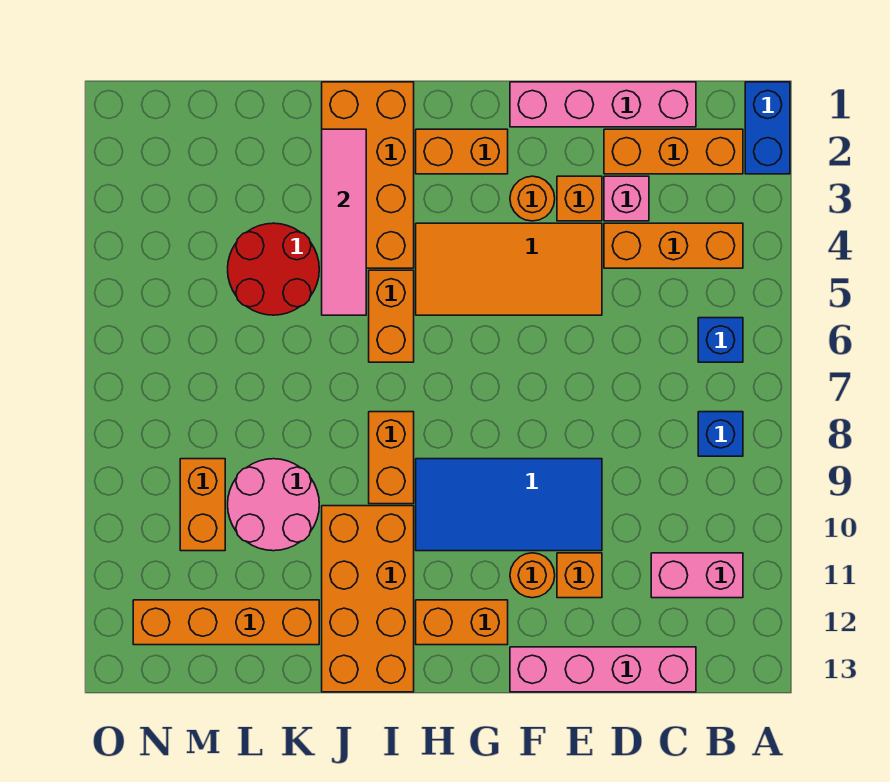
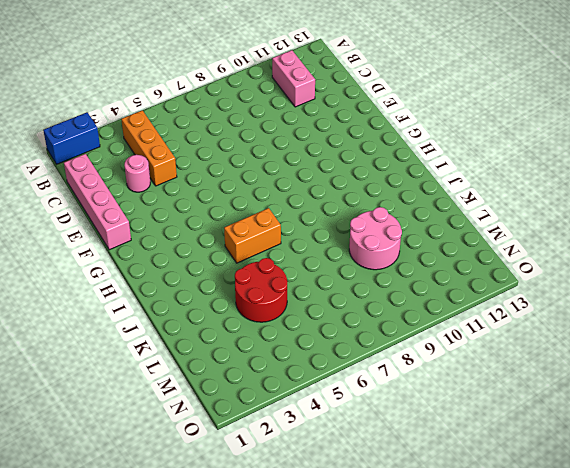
pink round brick D3 level 1 -> pink brick D3 level 1
none -> orange brick B2:D2 level 1
none -> blue brick B6 level 1
none -> blue brick B8 level 1

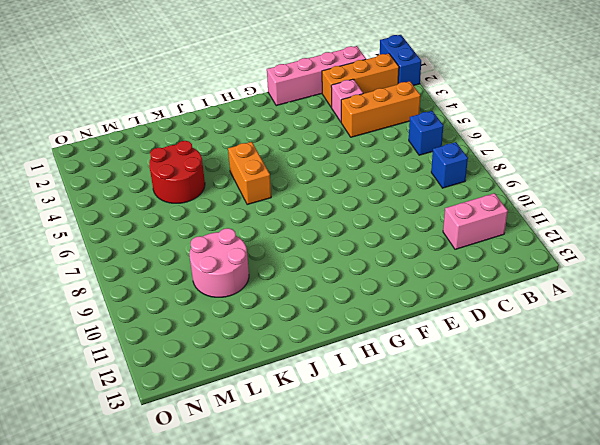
none -> pink brick C13:F13 level 1
none -> orange brick E3 level 1
none -> orange tile E4:H5 level 1

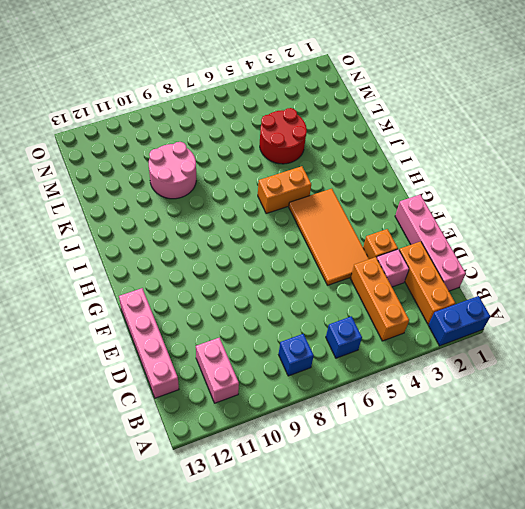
none -> blue tile E9:H10 level 1
none -> orange brick E11 level 1
none -> orange round brick F3 level 1

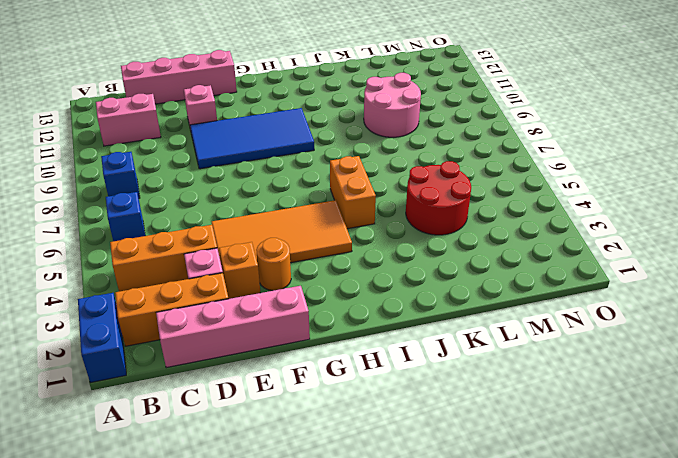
pink brick E11 level 1 -> orange brick E11 level 1
none -> orange round brick F11 level 1
none -> orange brick G2:H2 level 1
none -> orange brick G12:H12 level 1

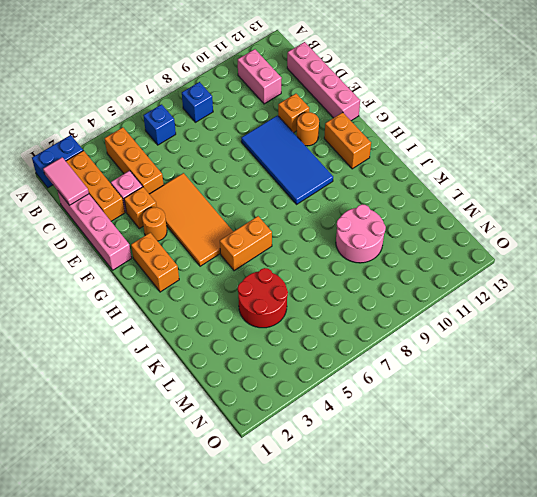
pink tile B1:C1 level 2 -> none
none -> orange brick I1:J4 level 1
none -> orange brick I8:I9 level 1
none -> orange brick I10:J13 level 1

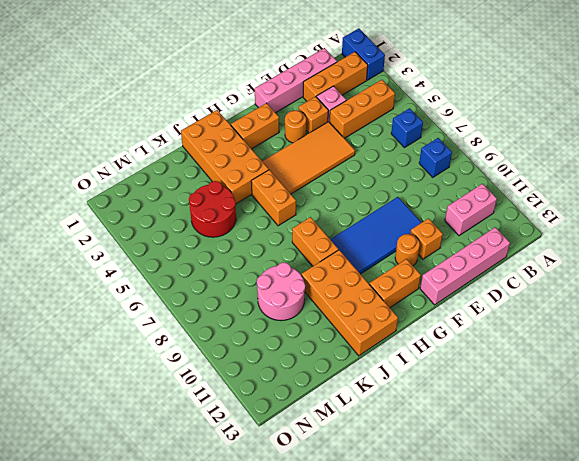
none -> orange brick K12:N12 level 1
none -> orange brick M9:M10 level 1
none -> pink tile J2:J5 level 2

